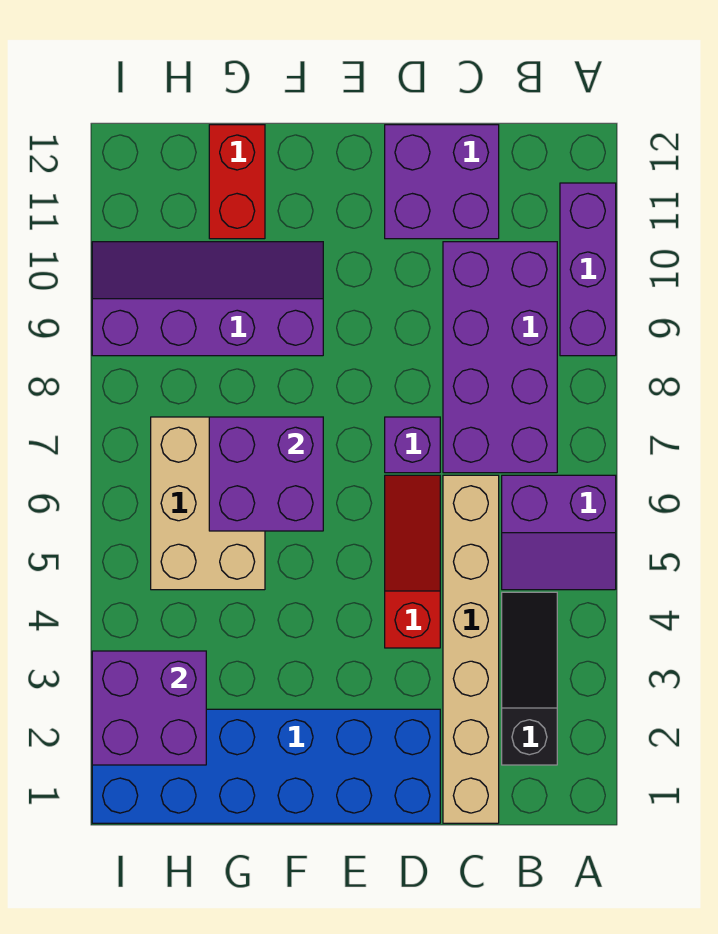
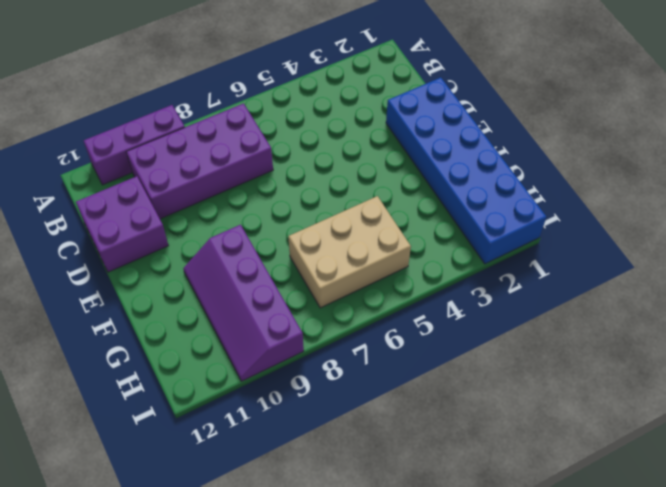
none -> purple slope A5:B6 level 1 top 6
none -> black slope B2:B4 level 1 top 2
none -> tan brick C1:C6 level 1

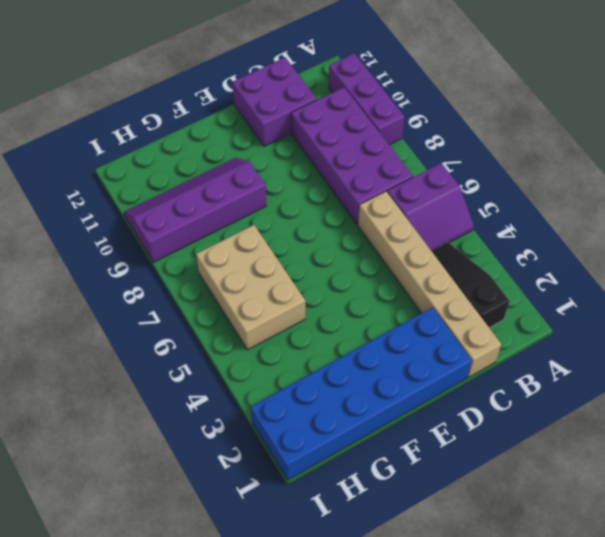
none -> red slope D4:D6 level 1 top 4
none -> purple brick D7 level 1
none -> red brick G11:G12 level 1

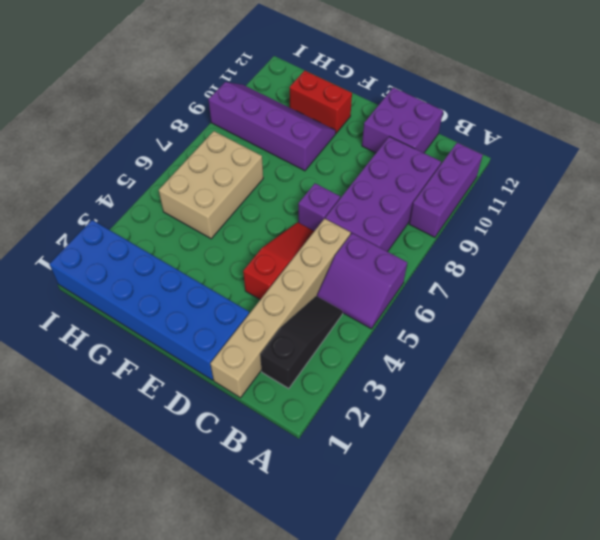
red brick F11:G11 level 1 -> red brick G11:G12 level 1
none -> purple brick F6:G7 level 2
none -> purple brick H2:I3 level 2

